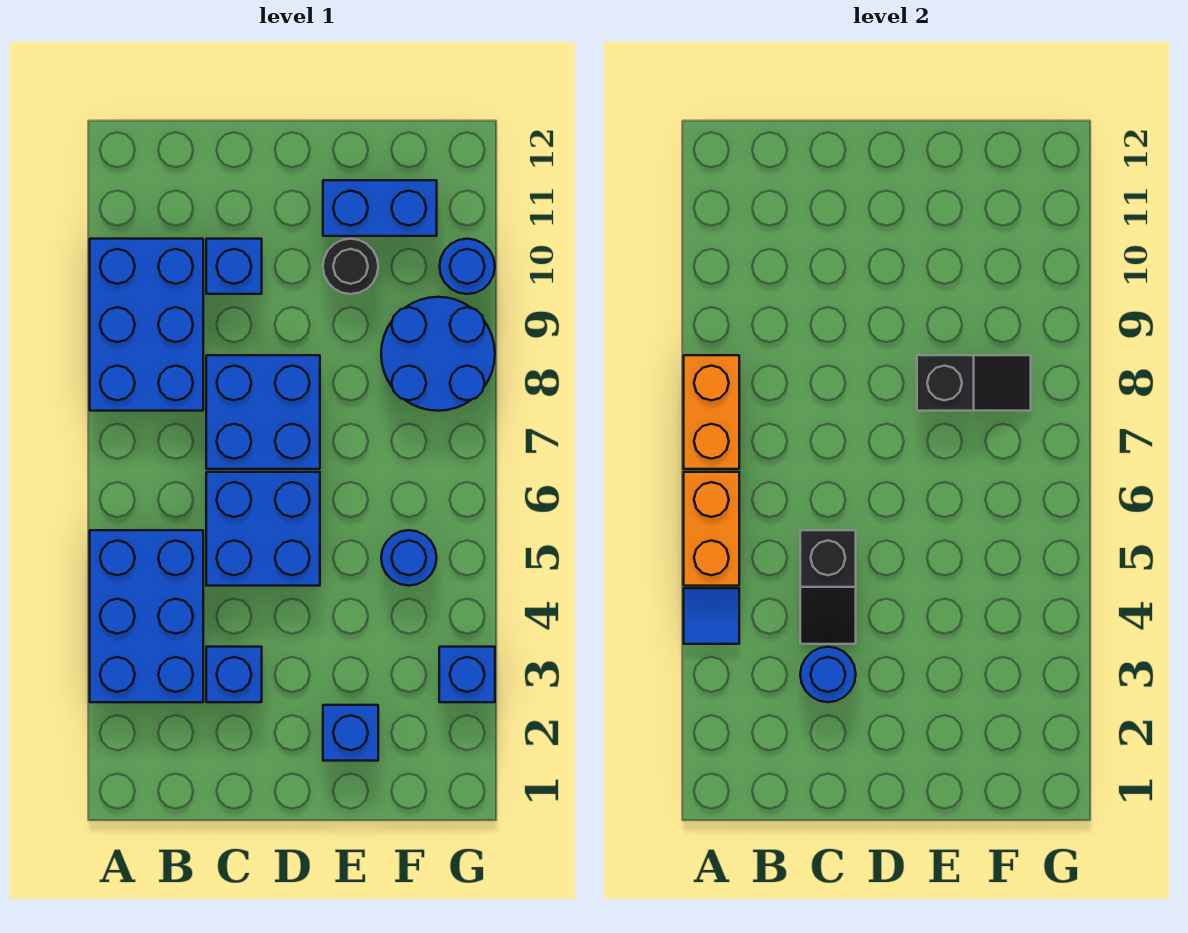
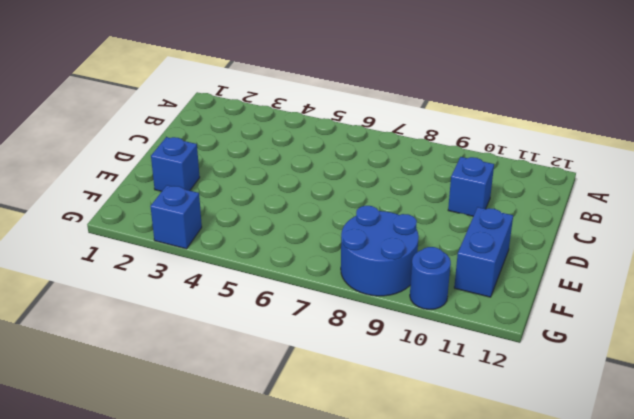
none -> blue brick A3:B5 level 1
none -> blue brick A8:B10 level 1
none -> blue brick C3 level 1

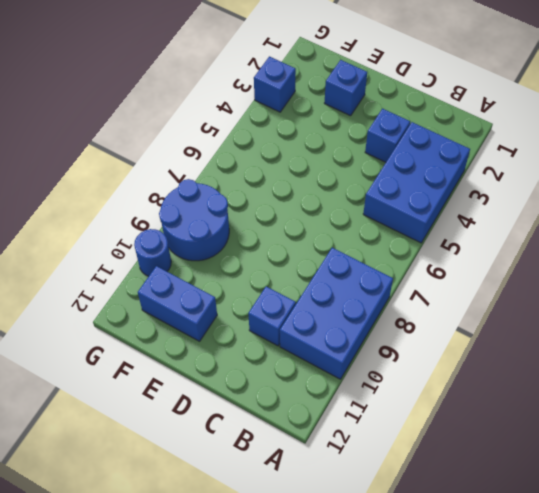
none -> blue brick C5:D6 level 1
none -> blue brick C7:D8 level 1
none -> black round brick E10 level 1

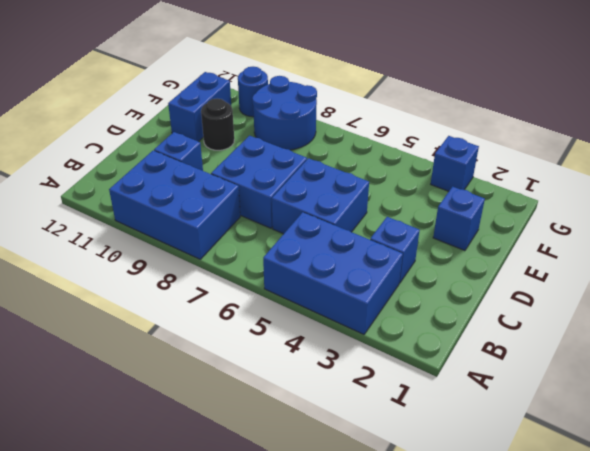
none -> blue round brick F5 level 1
none -> blue tile A4 level 2
none -> orange brick A5:A6 level 2

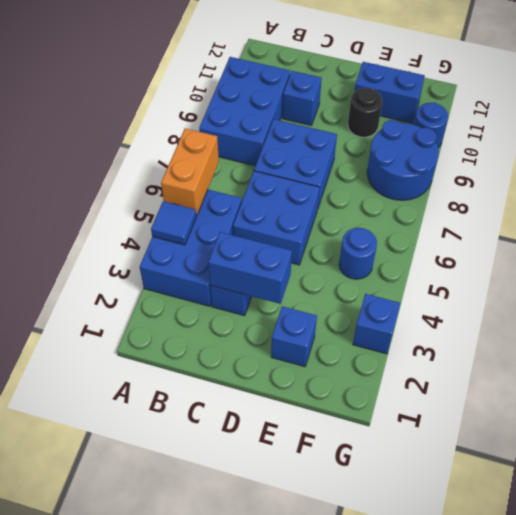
blue brick C3:D3 level 2 -> blue round brick C3 level 2
none -> orange brick A7:A8 level 2
none -> black slope C4:C5 level 2 top 5
none -> black slope E8:F8 level 2 top E

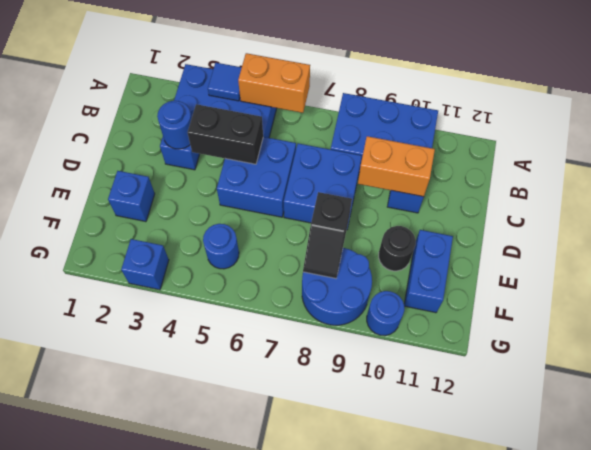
black brick C4:C5 level 2 -> black slope C4:C5 level 2 top 5
orange brick C9:C10 level 2 -> orange brick A7:A8 level 2

